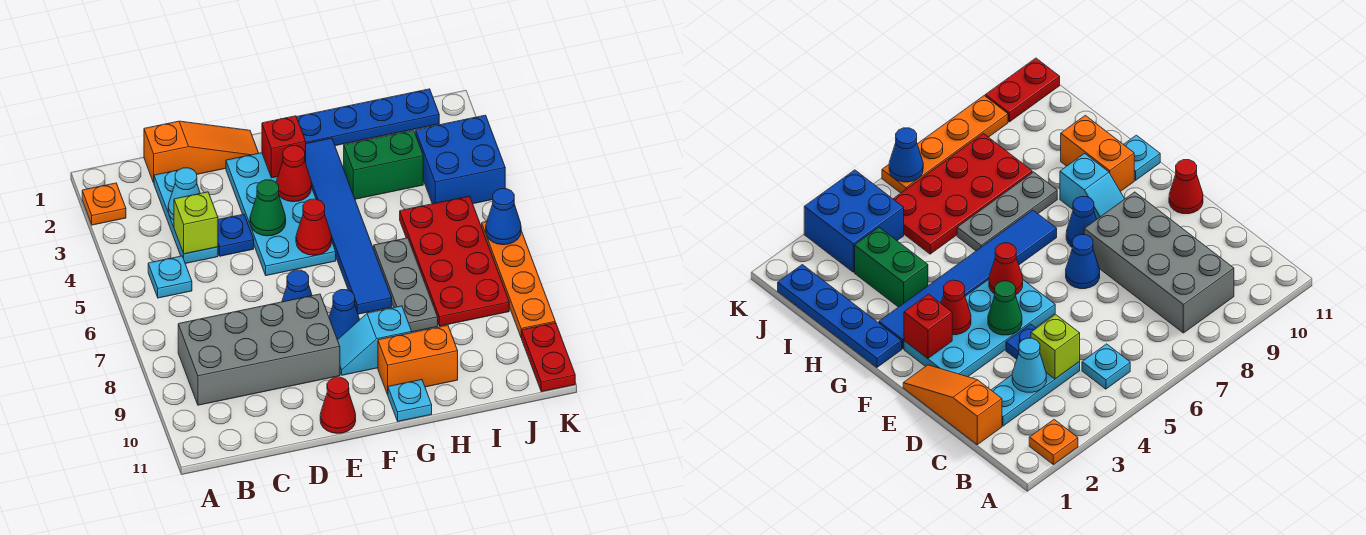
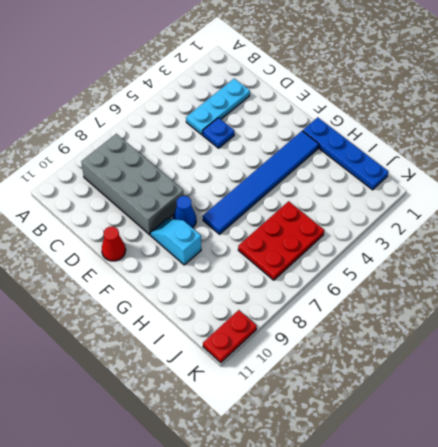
red plate I5:J7 level 1 -> red plate I5:J8 level 1
none -> orange plate A2 level 1
none -> cyan plate B5 level 1
none -> orange slope C1:E1 level 1 top C

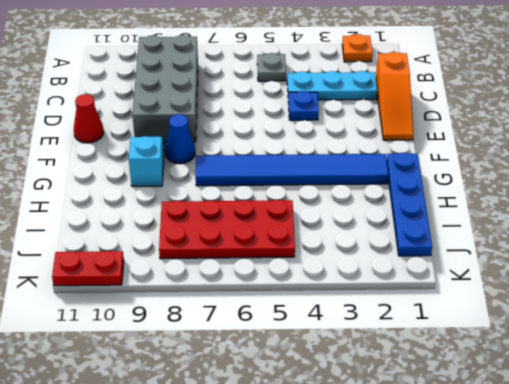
grey plate B5 level 1 -> cyan plate B5 level 1
none -> cyan plate E2:F5 level 1
none -> blue cone E7 level 1
none -> orange brick G10:H10 level 1

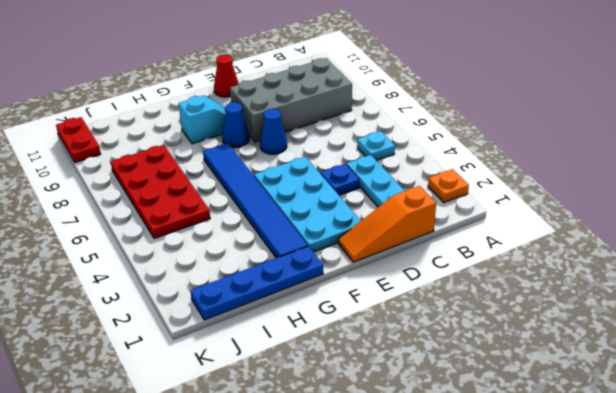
none -> orange brick G10:H10 level 1
none -> cyan plate G11 level 1
none -> green brick H3:I3 level 1

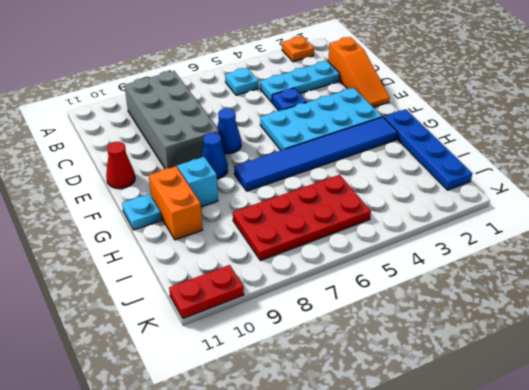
none -> green brick H3:I3 level 1
none -> grey plate H6:H8 level 1
none -> blue brick J3:K4 level 1

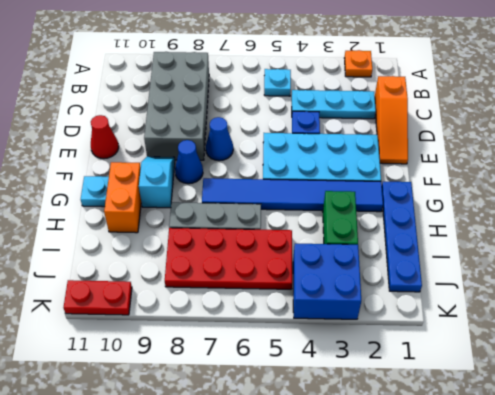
none -> orange plate K6:K9 level 1
none -> cyan cone C3 level 2
none -> lime brick C4 level 2

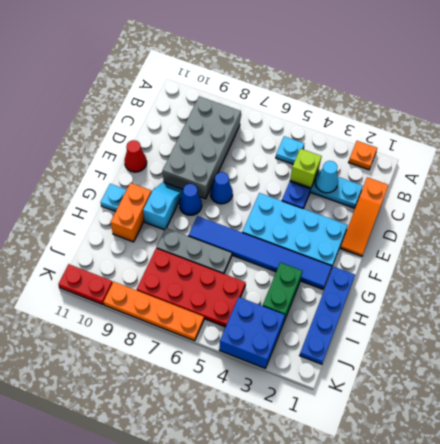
none -> green cone E4 level 2
none -> red brick F2 level 2
none -> red cone F3 level 2

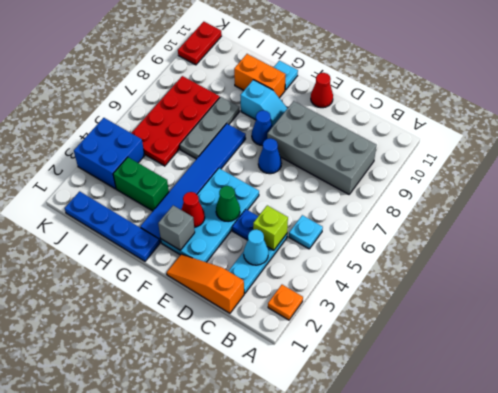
grey brick F2 level 2 -> red brick F2 level 2
none -> orange plate K6:K9 level 1
none -> red cone F5 level 2
none -> blue cone K6 level 2

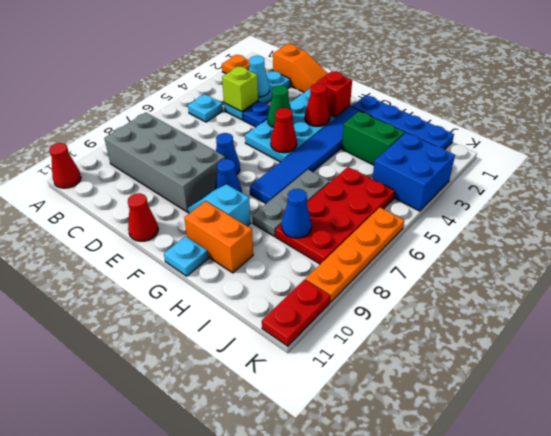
red cone A11 level 1 -> none
blue cone I8 level 2 -> blue cone K6 level 2

